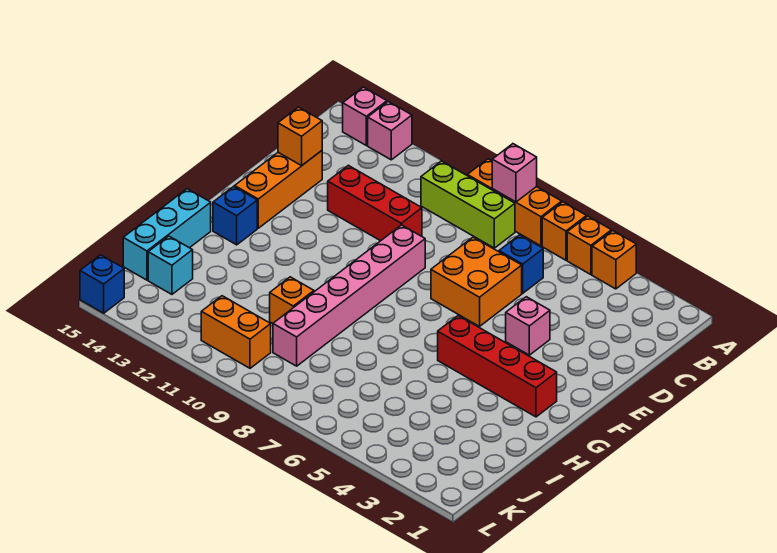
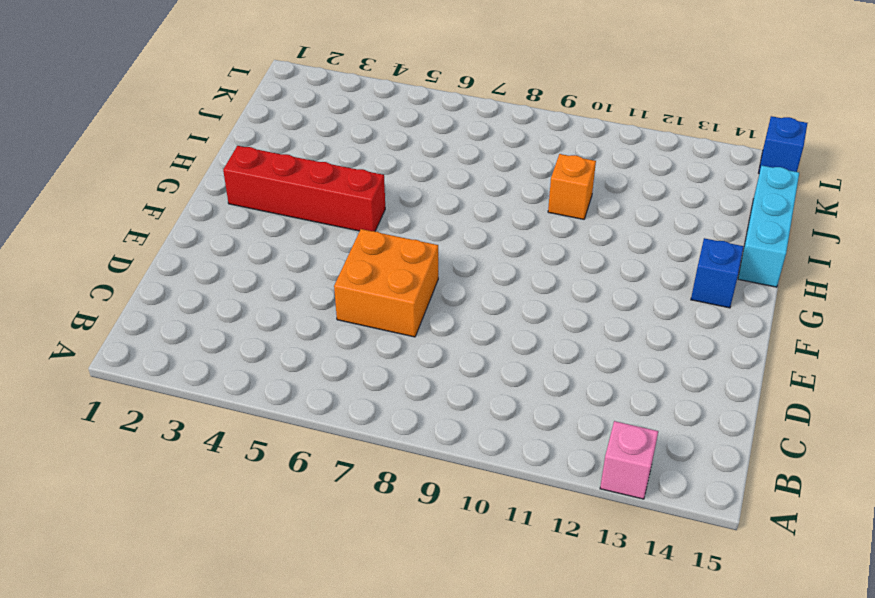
none -> orange brick A4 level 1
none -> orange brick A5 level 1
none -> orange brick A6 level 1

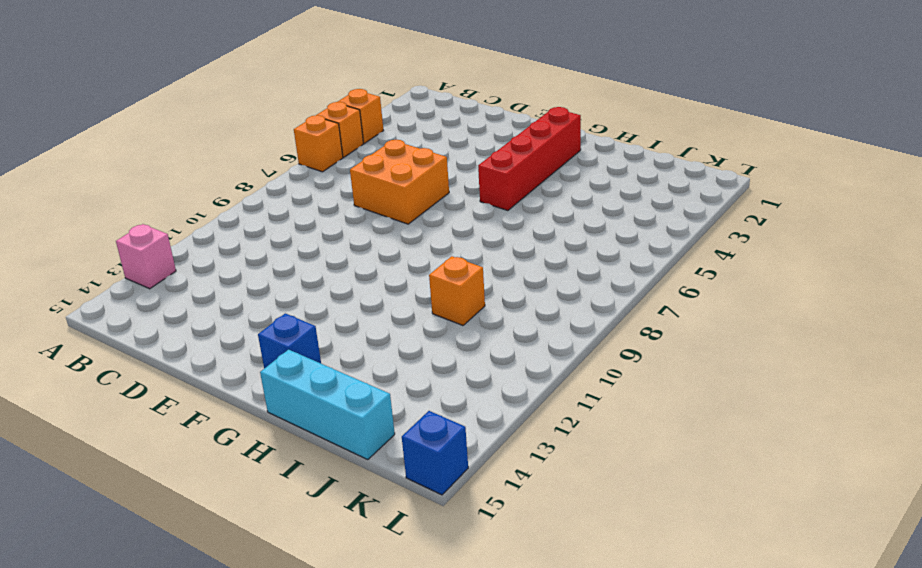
none -> orange brick A7:A9 level 1
none -> pink brick A14 level 1
none -> lime brick B8:B10 level 1

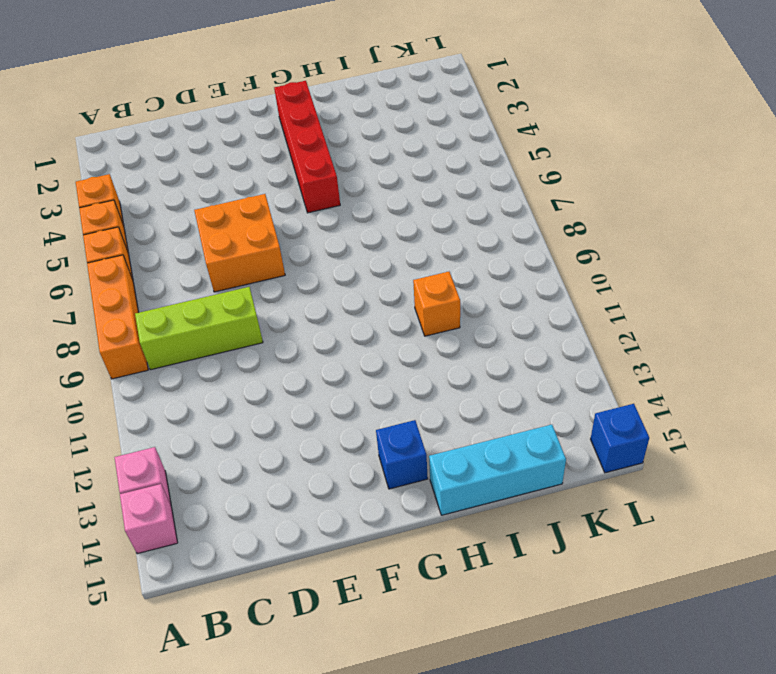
lime brick B9:D9 level 1 -> lime brick B8:B10 level 1
none -> blue brick C6 level 1
none -> red brick D10:D12 level 1
none -> orange brick D14:F14 level 1

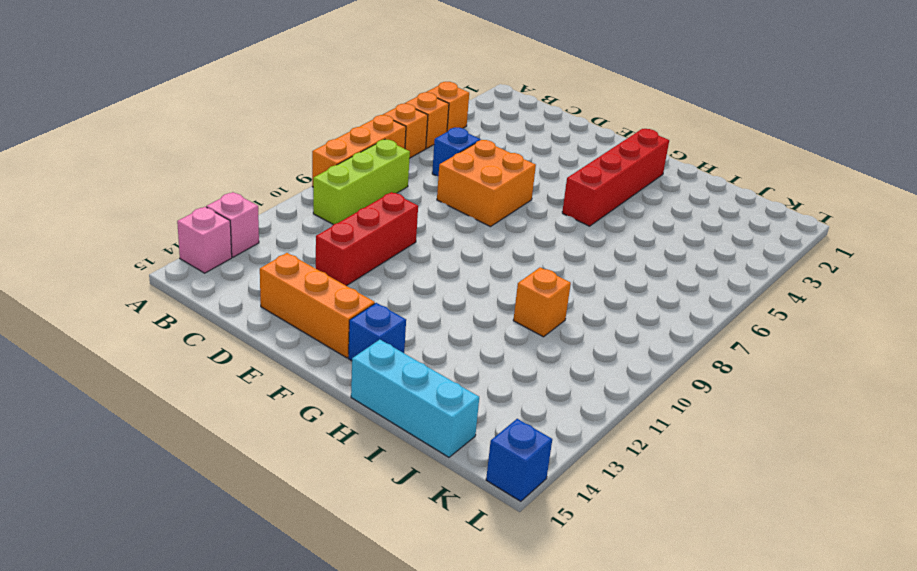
none -> pink brick E4 level 1
none -> pink brick E9:J9 level 1
none -> cyan brick J14 level 1

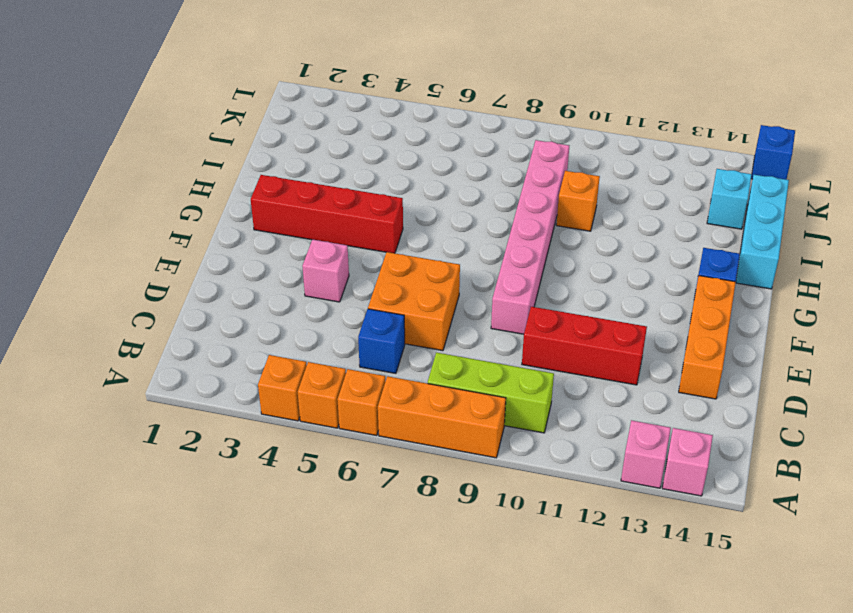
none -> orange brick K10:K11 level 1
none -> pink brick A8 level 2
none -> orange brick D14 level 2

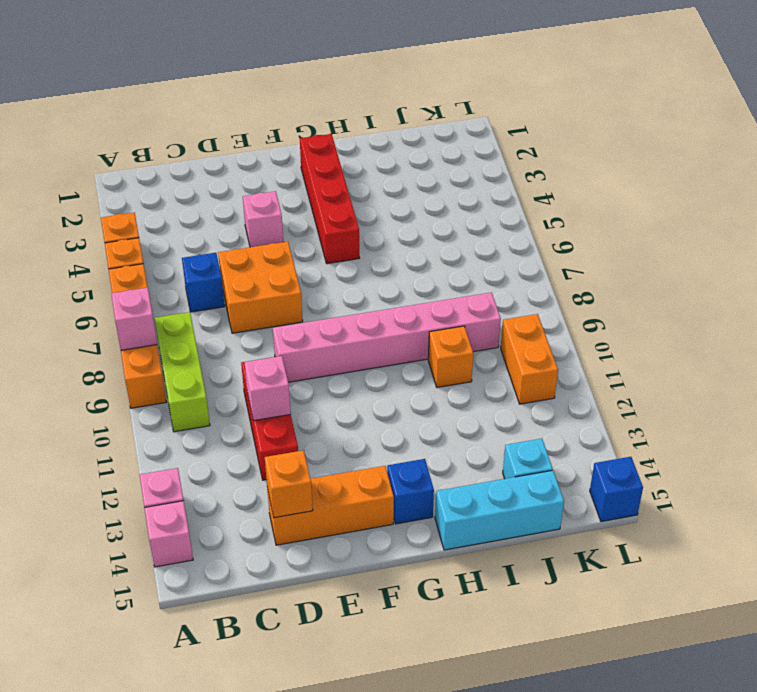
pink brick D11 level 2 -> none

